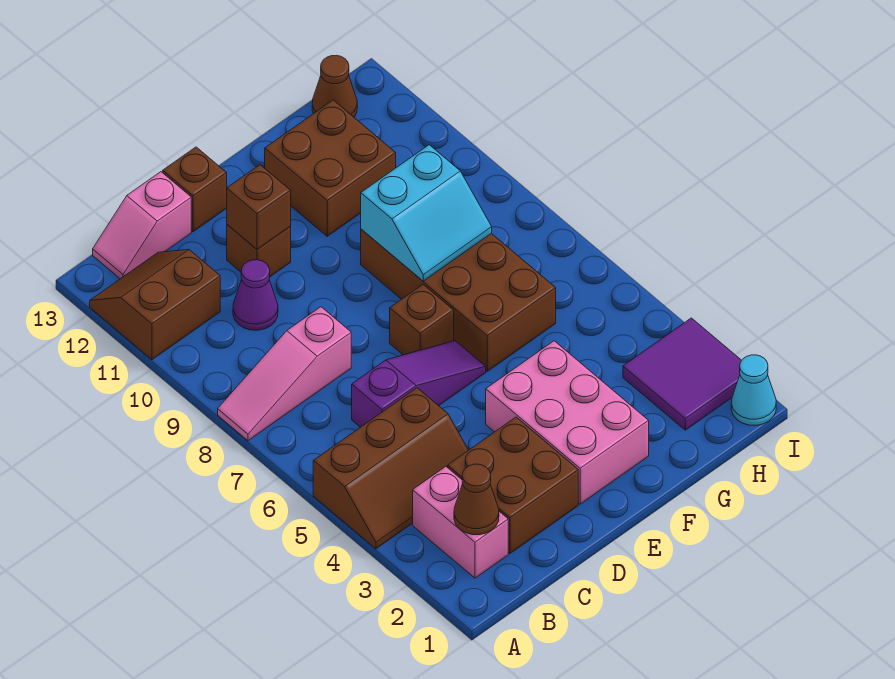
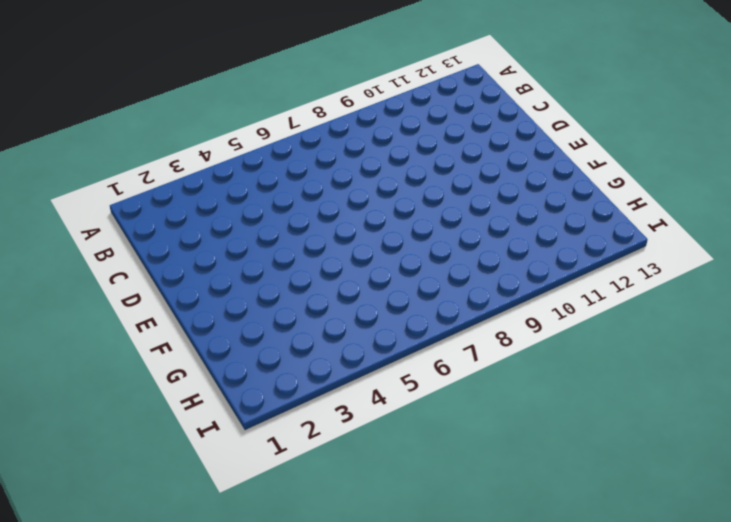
none -> brown slope A4:C5 level 1 top 5
none -> pink slope A8:C8 level 1 top C
none -> brown slope A11:B12 level 1 top 11

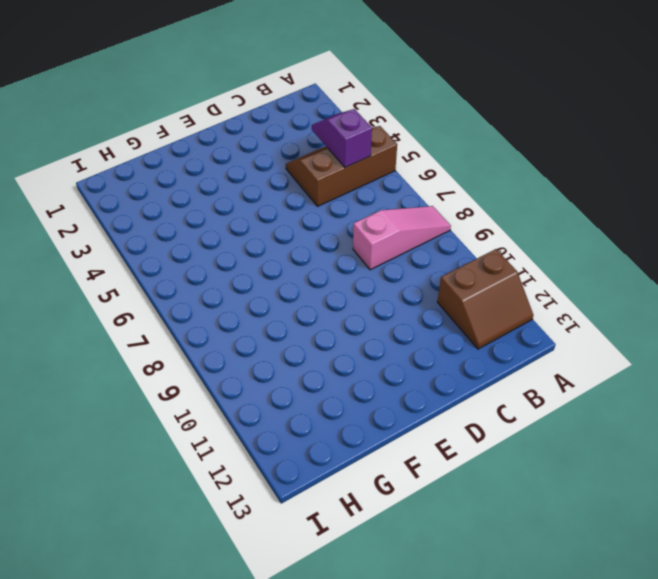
purple slope B4:B5 level 2 top 5 -> none
none -> pink brick B2:B3 level 1
none -> pink slope B13:C13 level 1 top C
none -> brown brick C2:D3 level 1

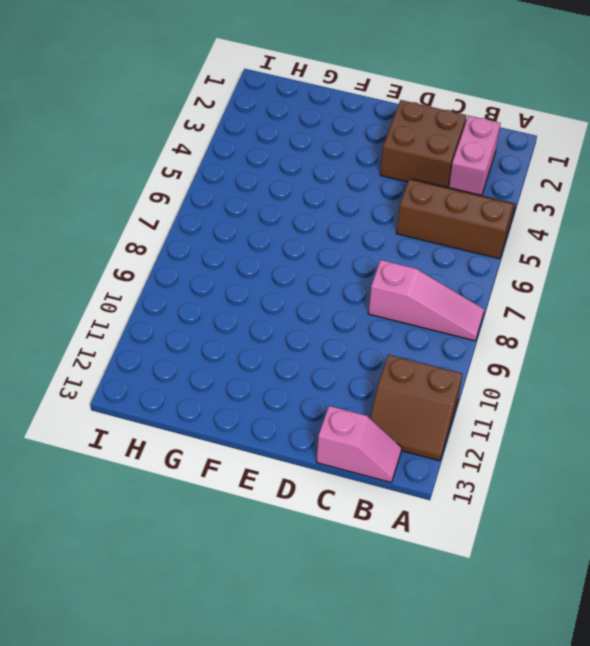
none -> purple slope C6:E6 level 1 top C
none -> purple cone C10 level 1
none -> brown brick D11 level 1

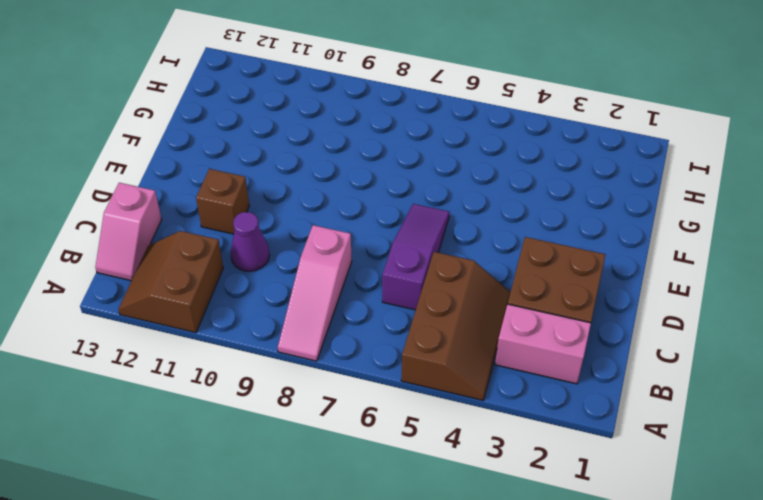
none -> brown brick D13 level 1
none -> pink brick E2:F4 level 1
none -> brown brick E7 level 1

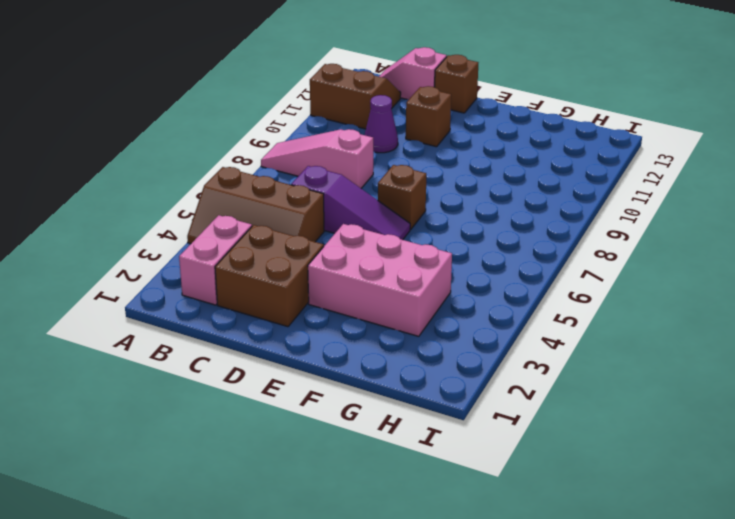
pink brick E3:G4 level 1 -> pink brick E2:F4 level 1
none -> brown brick F6:G9 level 1
none -> brown brick F11:G12 level 1
none -> purple tile H2:I3 level 1

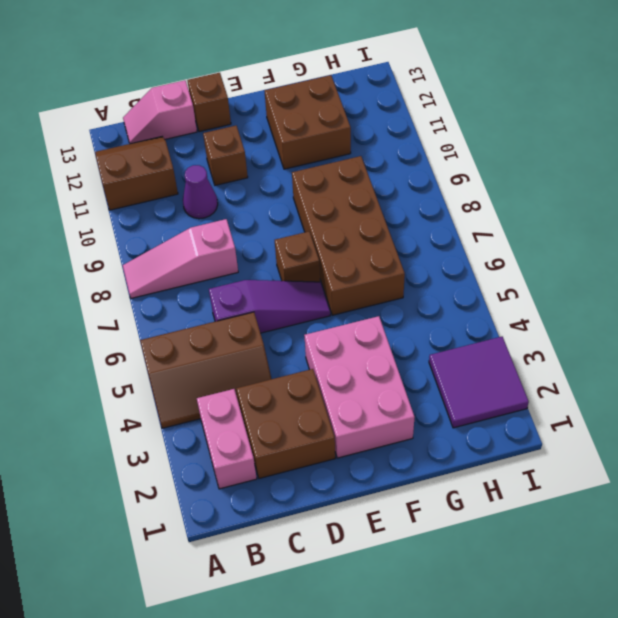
none -> brown cone H13 level 1
none -> cyan cone I1 level 1
none -> brown cone B2 level 2

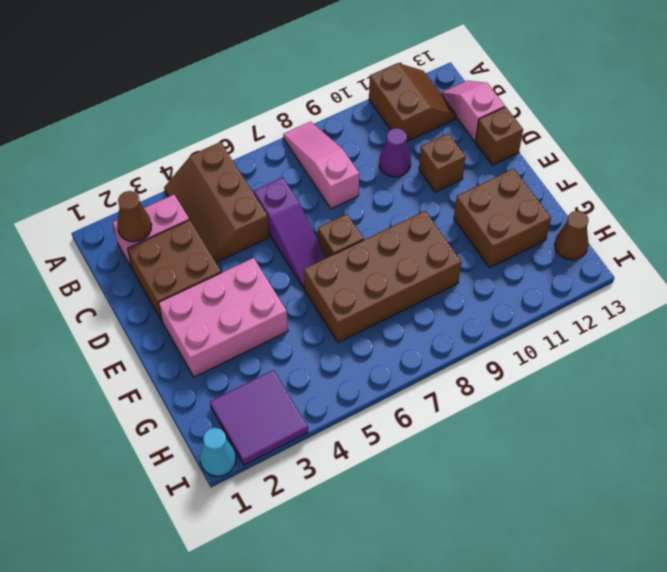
none -> brown brick D11 level 2
none -> cyan slope F8:G9 level 2 top 9

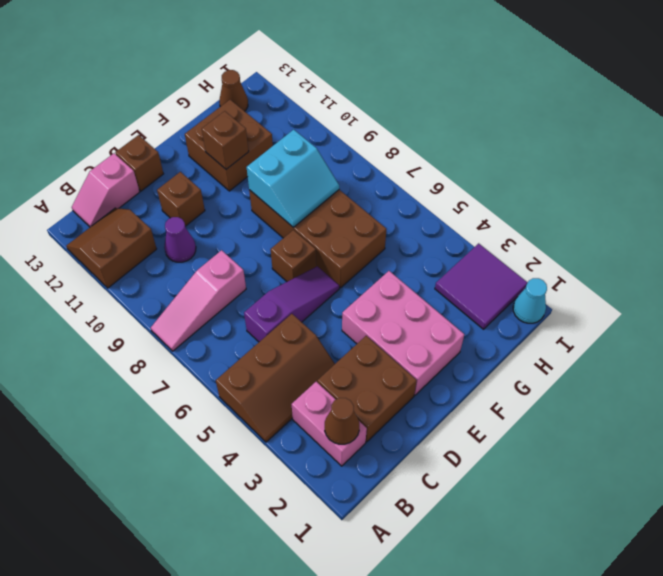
brown brick F11 level 2 -> brown brick D11 level 2

